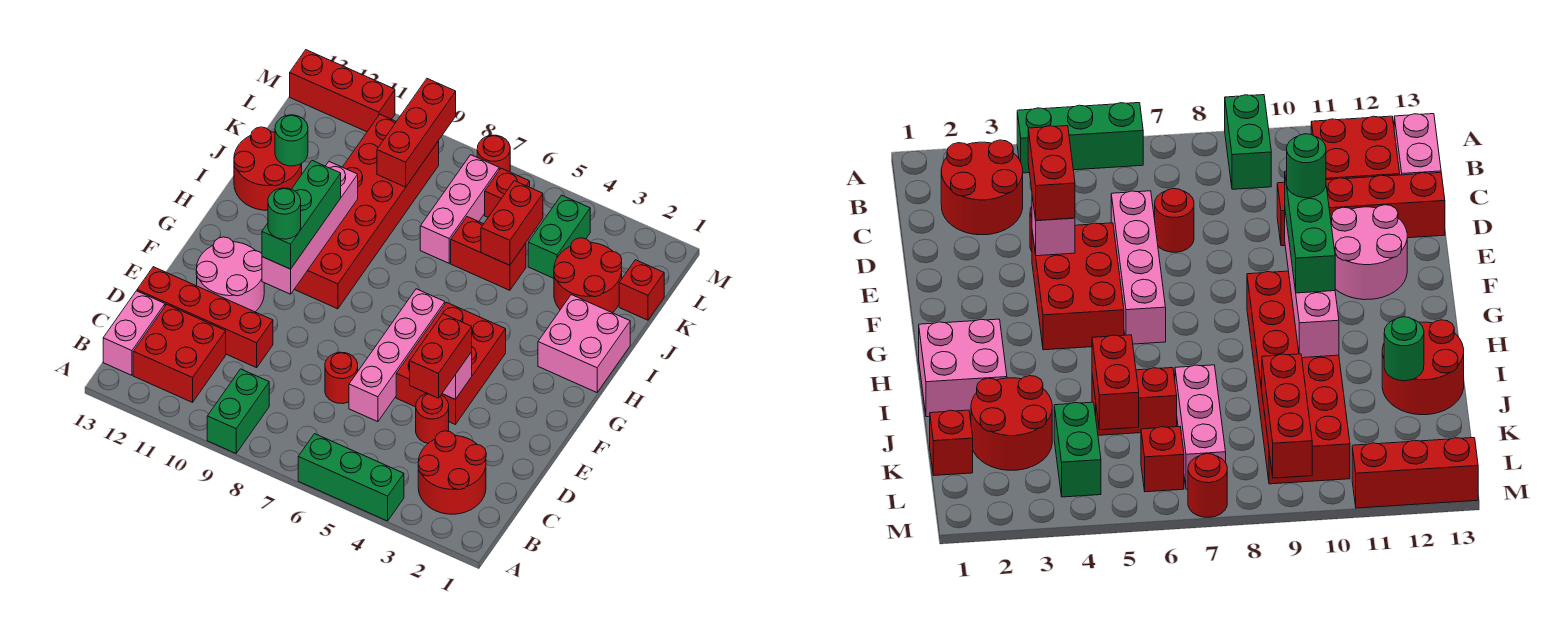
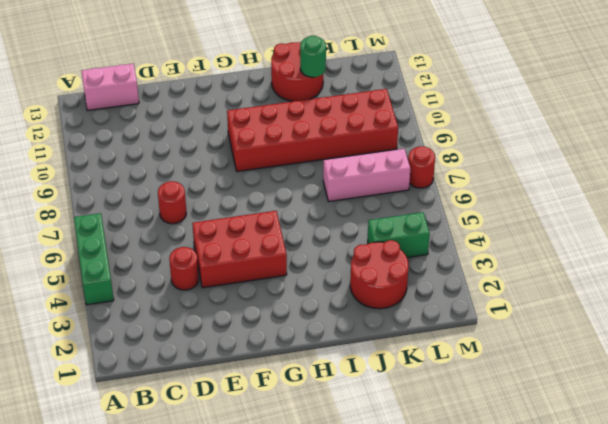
none -> green brick A9:B9 level 1
none -> red round brick B2:C3 level 1
none -> red brick B11:C12 level 1
none -> pink brick D6:G6 level 1

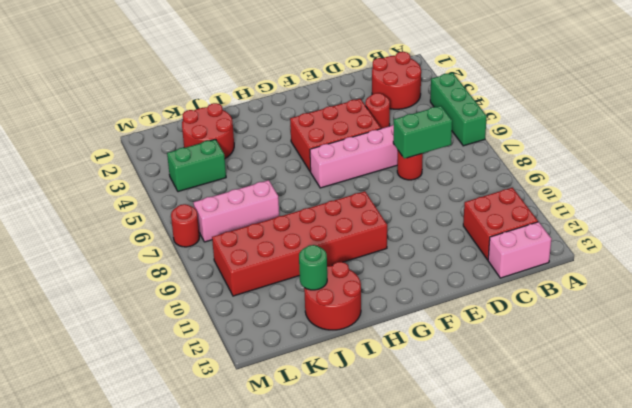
green brick C7:D7 level 2 -> green brick A9:B9 level 1
none -> red brick D10:D13 level 1
none -> pink round brick E11:F12 level 1
none -> pink brick H1:I2 level 1
none -> red brick J5:J6 level 1

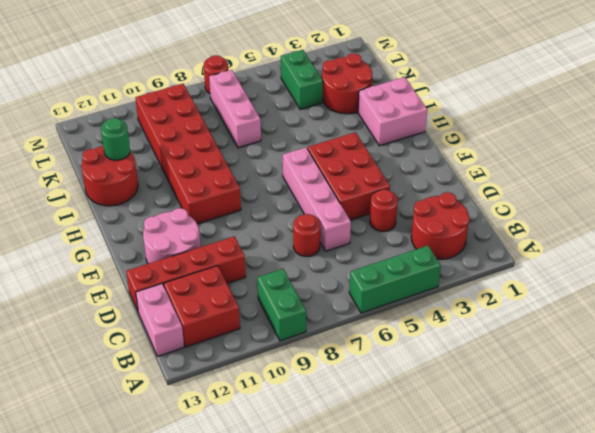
none -> red brick J5:J6 level 1
none -> red brick K1 level 1
none -> red brick L6 level 1
none -> red brick M11:M13 level 1

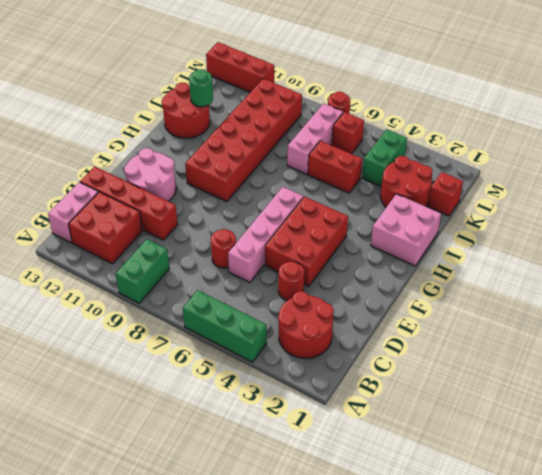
none -> pink brick E4 level 2
none -> pink brick F10:I10 level 2
none -> red brick J5:K5 level 2
none -> red brick K9:M9 level 2

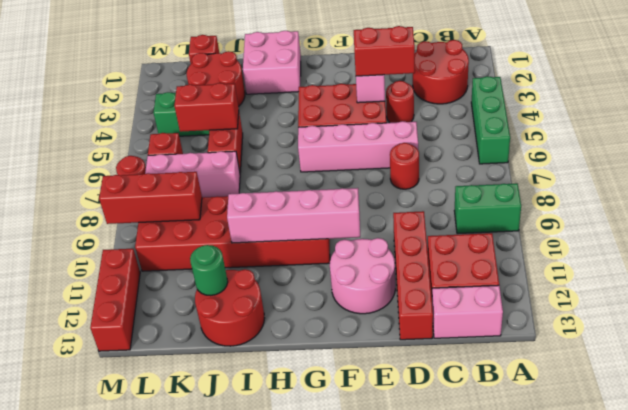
none -> green brick F10:H10 level 3
none -> green round brick F10 level 4

